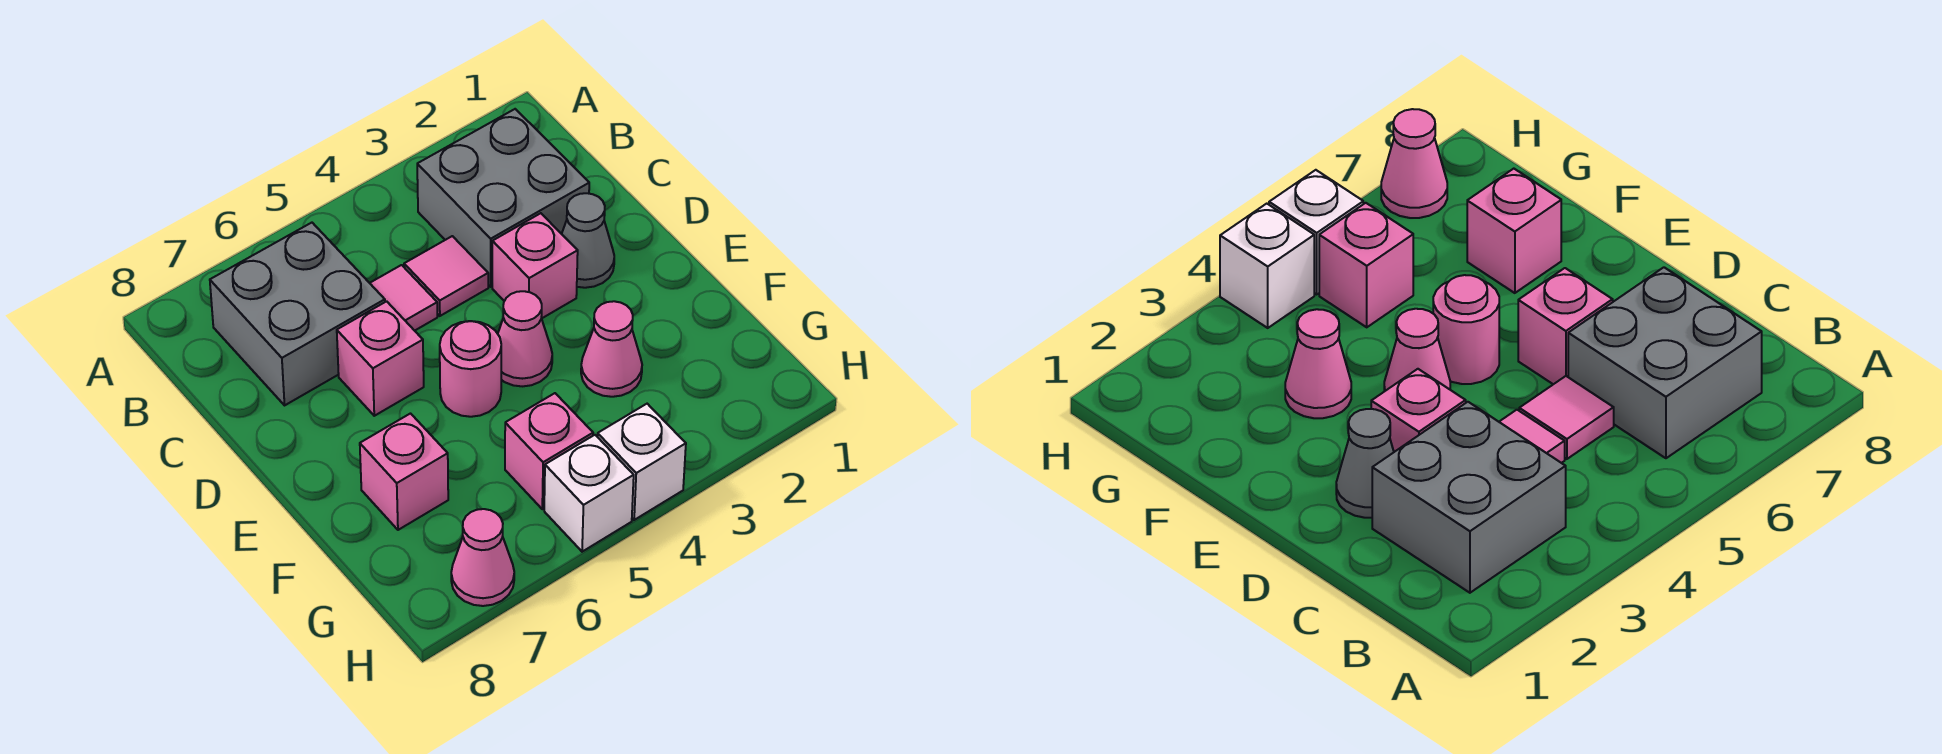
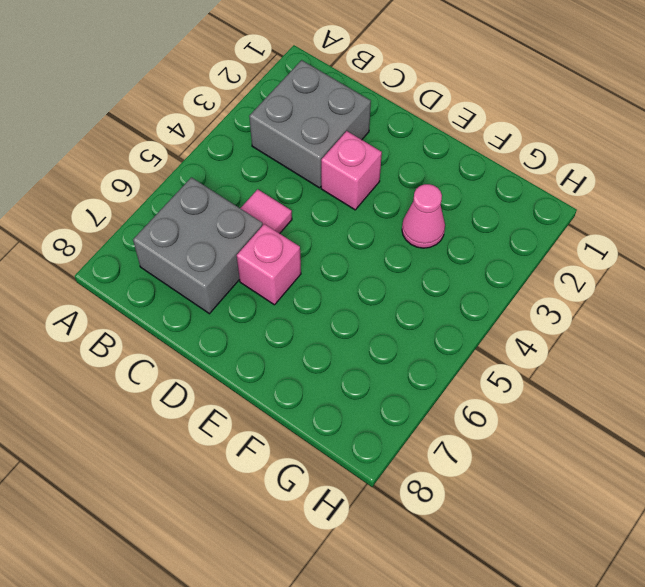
none -> pink tile C4 level 1
none -> grey cone D2 level 1
none -> pink cone E4 level 1

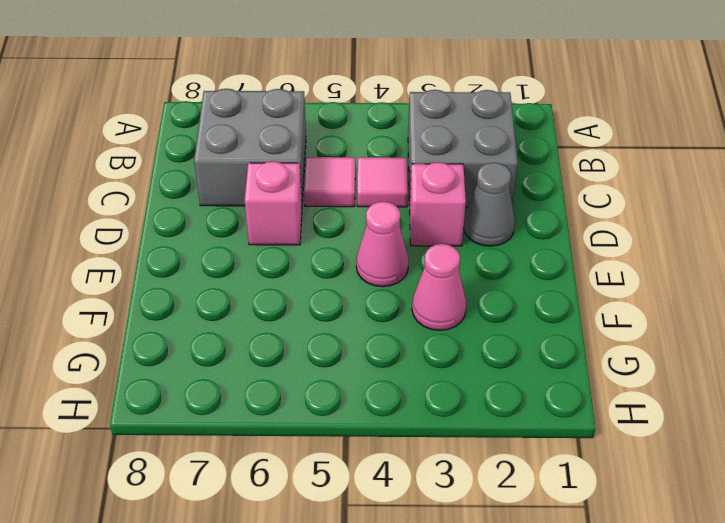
none -> pink round brick E5 level 1
none -> pink brick F7 level 1
none -> pink brick G5 level 1

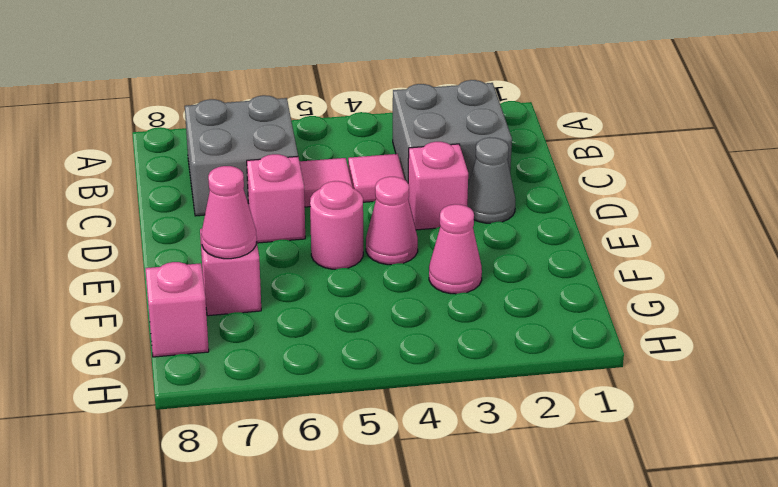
pink cone F7 level 2 -> pink cone H7 level 1
pink brick G8 level 1 -> pink brick G5 level 1
none -> white brick H4 level 1
none -> white brick H5 level 1

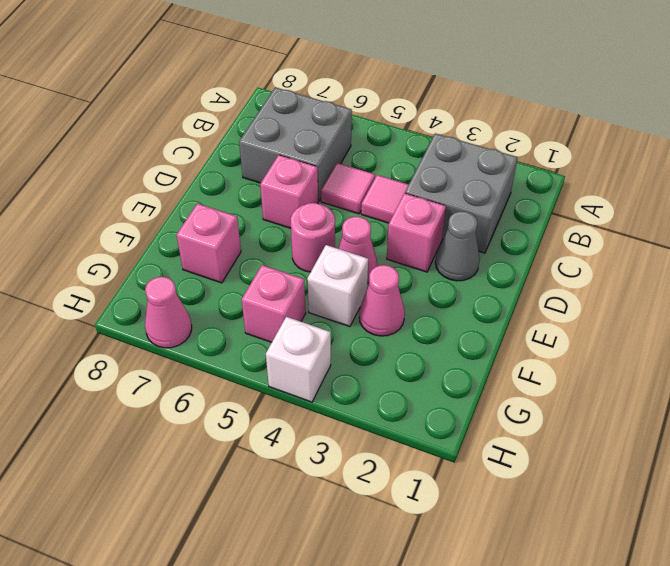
white brick F4 level 1 -> white brick H5 level 1

